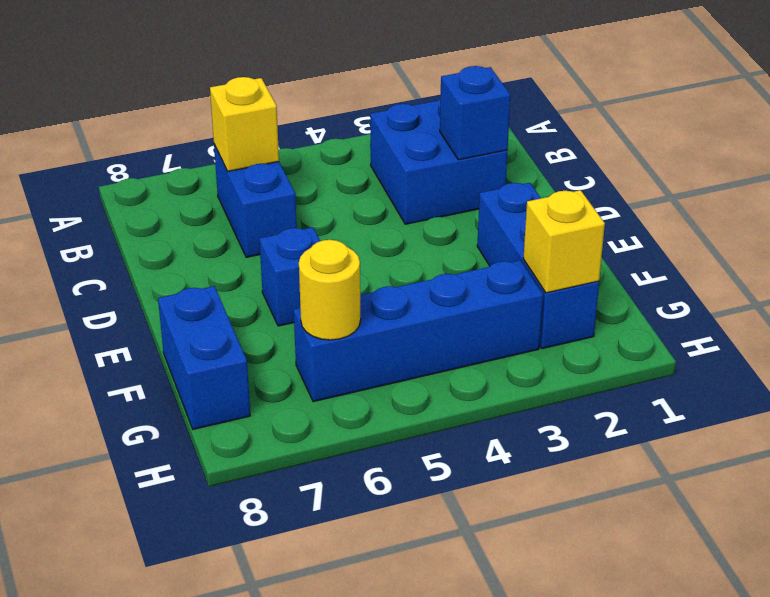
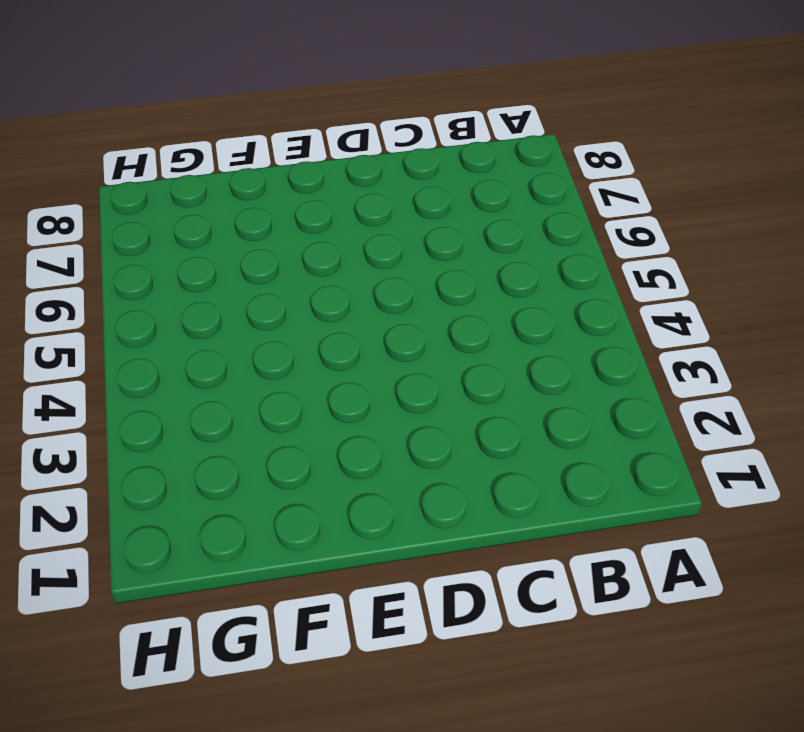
none -> blue brick B2:C3 level 1
none -> blue brick B6:C6 level 1

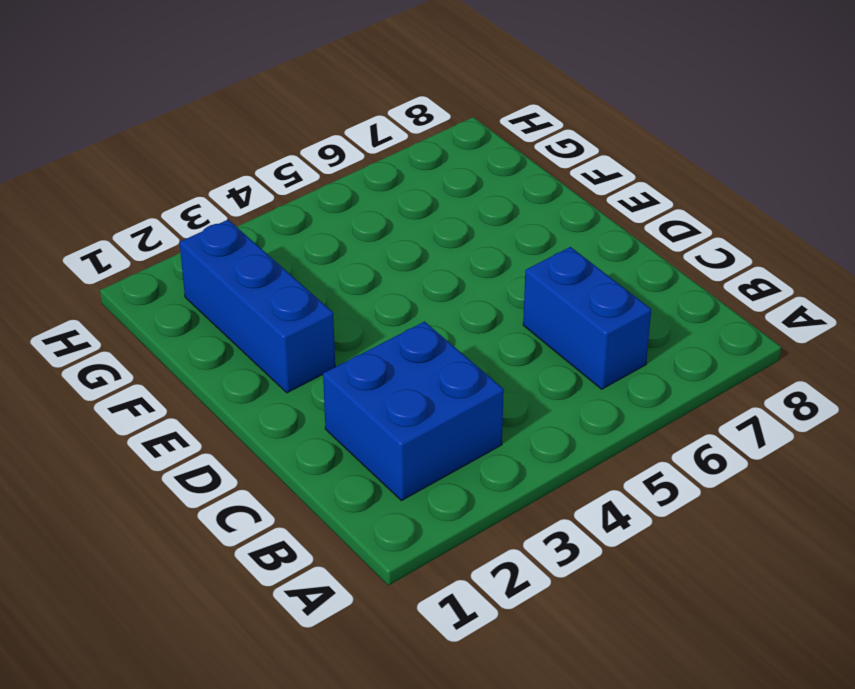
none -> blue brick E6 level 1
none -> blue brick F8:G8 level 1

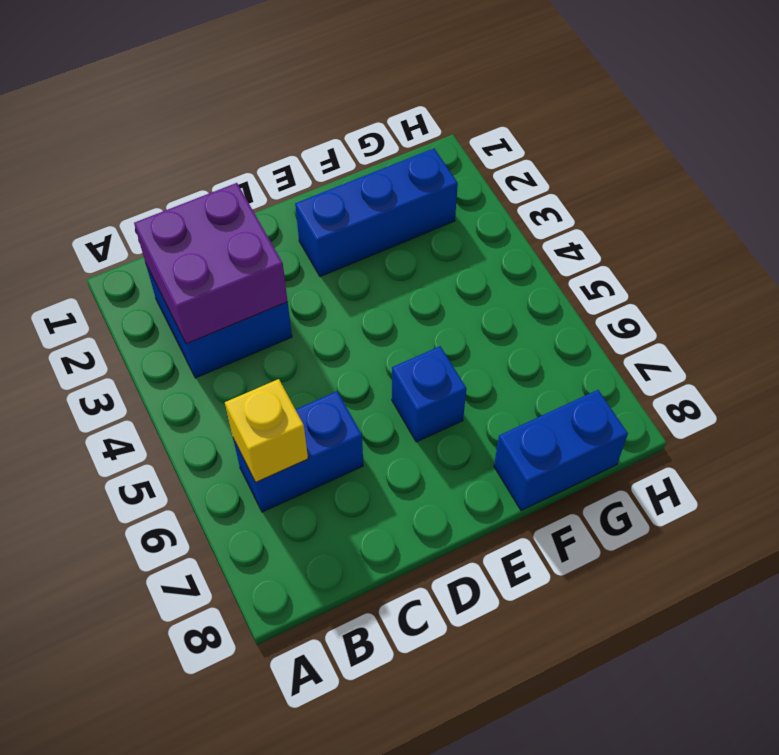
purple brick B2:C3 level 2 -> blue brick C2 level 2
none -> blue brick G3:G6 level 1
none -> yellow brick G2 level 2

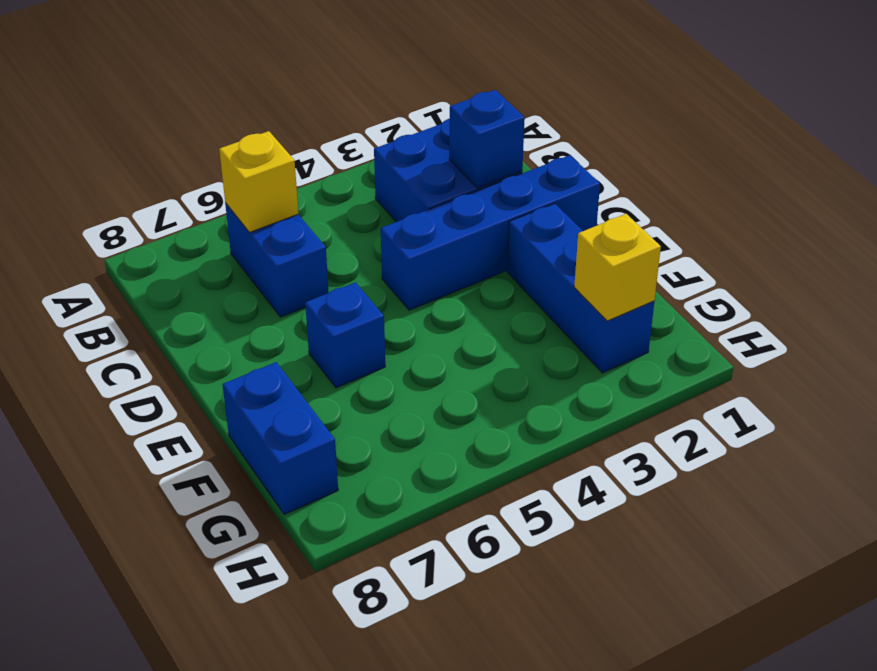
blue brick D1:D4 level 1 -> blue brick G3:G6 level 1
none -> yellow round brick G6 level 2

